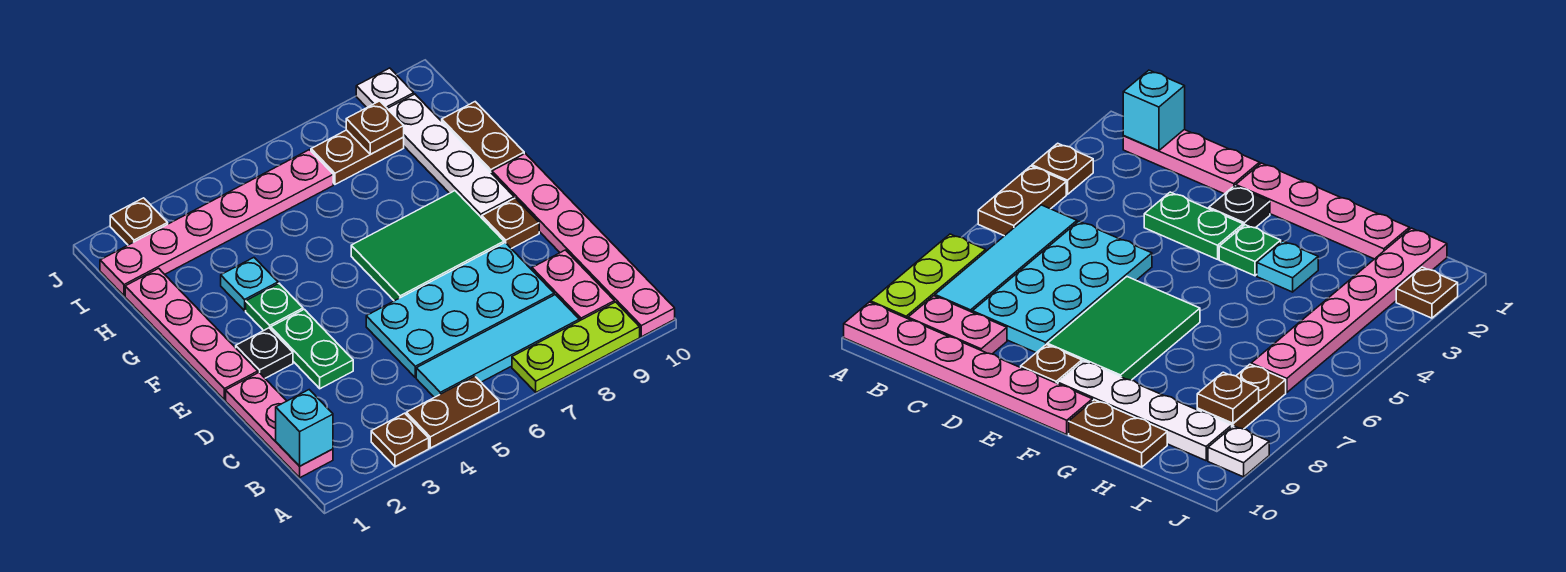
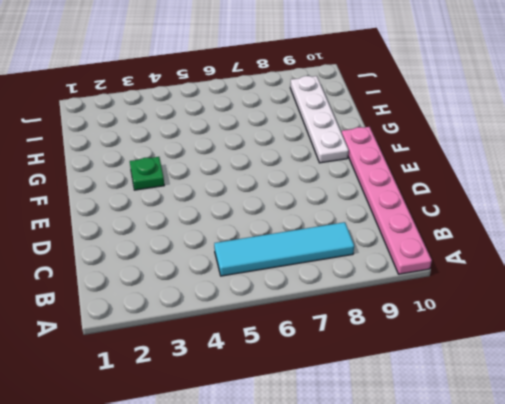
none -> brown plate A3 level 1
none -> brown plate A4:A5 level 1
none -> lime plate A7:A9 level 1

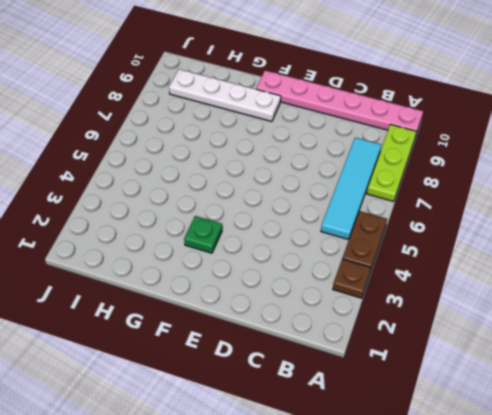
none -> pink plate B1:D1 level 1
none -> pink plate B9:C9 level 1
none -> cyan plate C5:D8 level 1

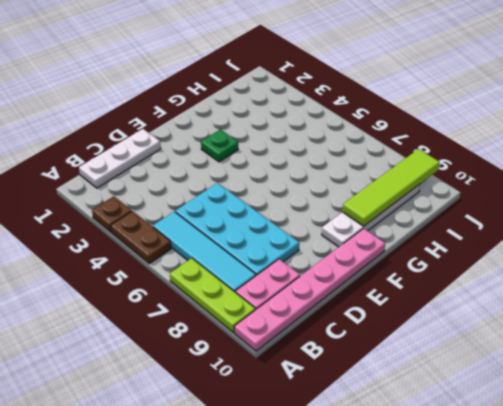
white plate B1:D1 level 1 -> pink plate B1:D1 level 1
lime tile G9:J9 level 2 -> none
none -> green plate D3:E3 level 1
none -> pink plate E1:H1 level 1
none -> black plate E2 level 1

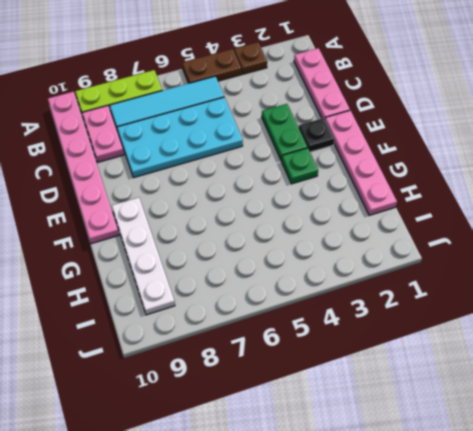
none -> green tile E6:F8 level 1
none -> brown plate E9 level 1
none -> cyan plate G3 level 1

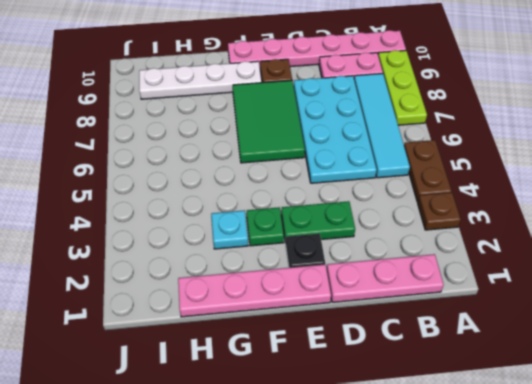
none -> brown plate G10:H10 level 1
none -> pink plate I1:I6 level 1
none -> brown plate I7:I8 level 1

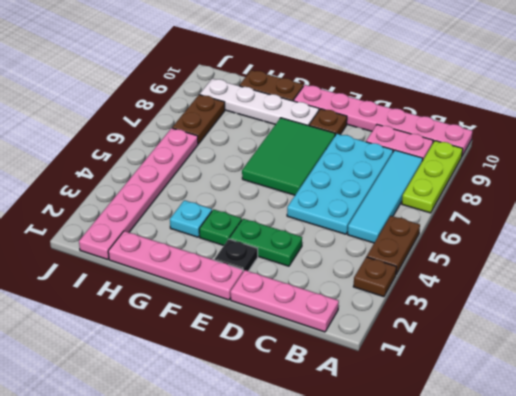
none -> brown plate J2 level 1
none -> white plate J9 level 1
none -> cyan brick B1 level 2

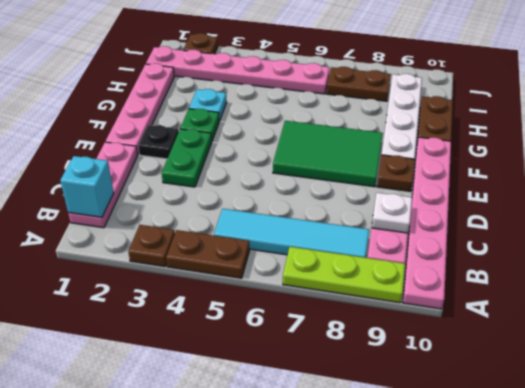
white plate C9 level 2 -> white plate J9 level 1
none -> cyan plate C5:D8 level 1
none -> brown plate I8 level 2

